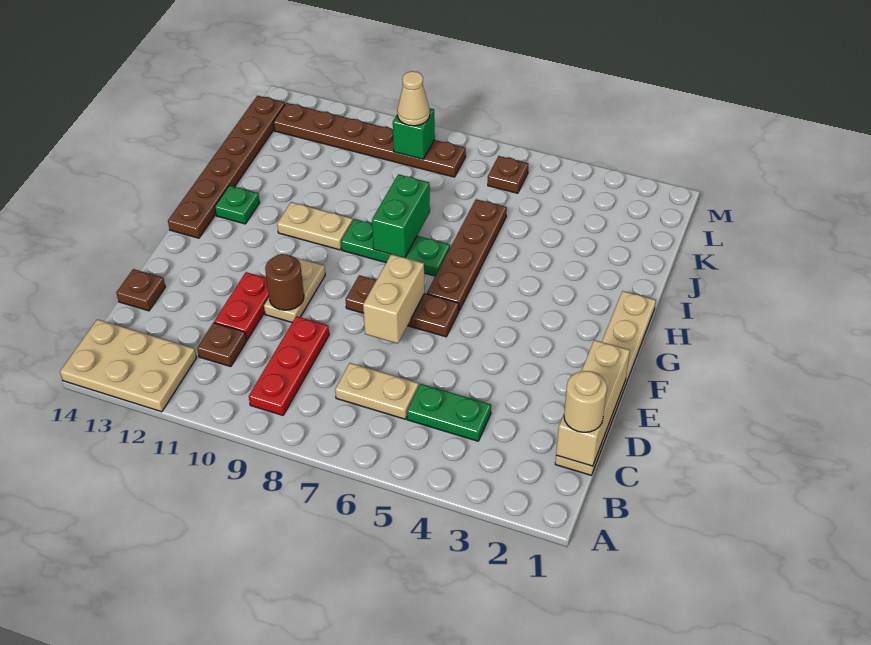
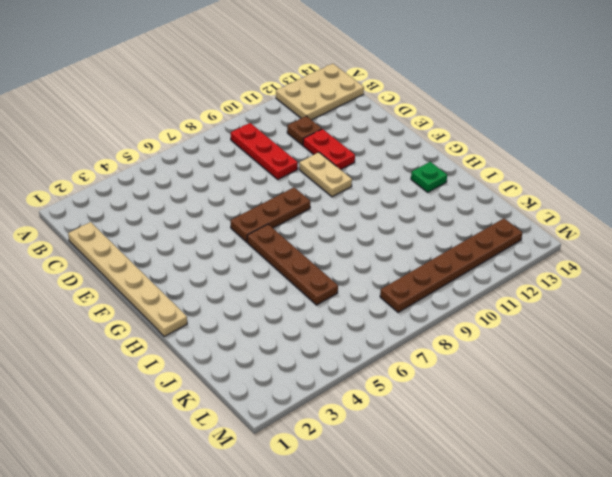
none -> green plate C4:C5 level 1
none -> tan plate C6:C7 level 1
none -> brown plate D14 level 1

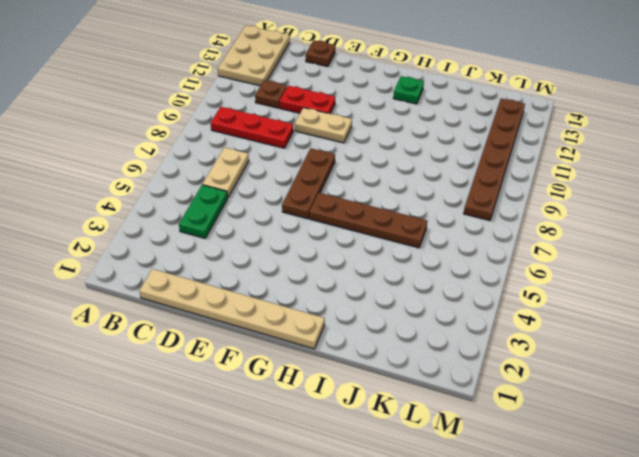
none -> brown plate G14:L14 level 1
none -> green plate H7:H9 level 1
none -> tan plate H10:H11 level 1

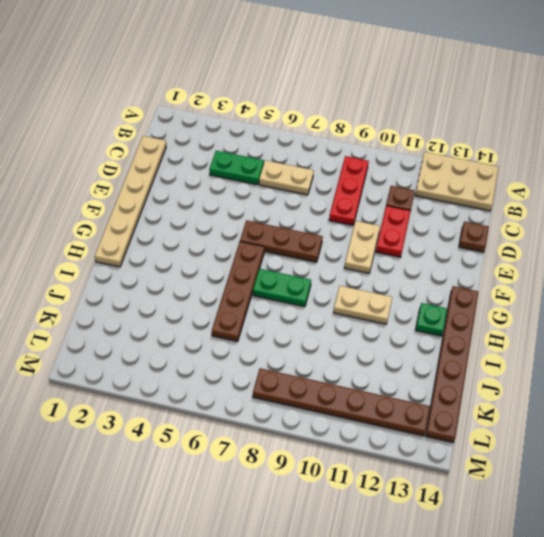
green plate H7:H8 level 1 -> green plate H7:H9 level 1
none -> brown plate L6 level 1
none -> tan brick C1:E1 level 2
none -> tan brick E7:F7 level 2

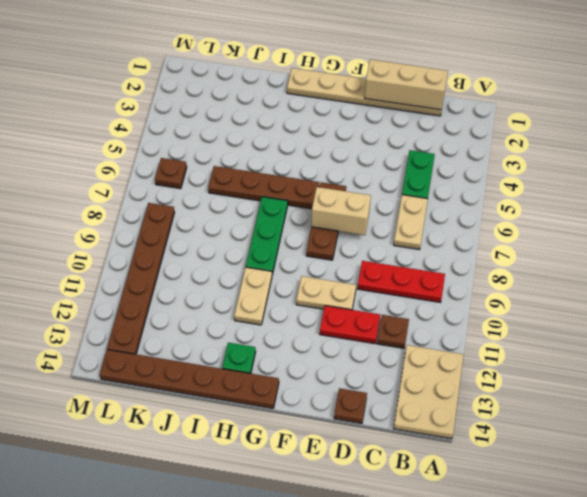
none -> brown round brick E10 level 2
none -> green brick H8:I8 level 2
none -> green brick L9 level 2

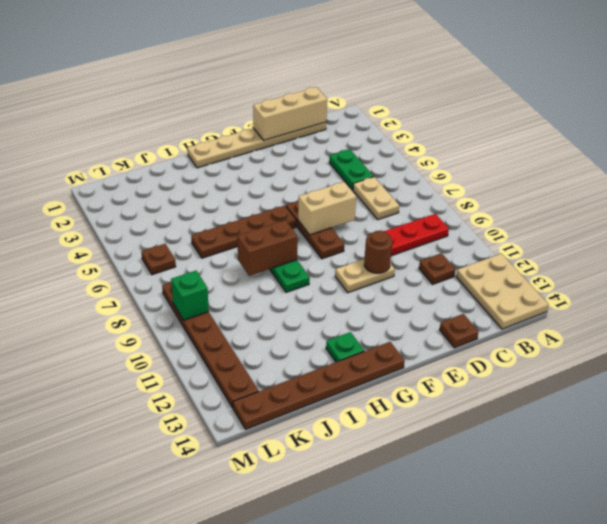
brown brick H8:I8 level 2 -> green brick H8:I8 level 2
none -> red plate D11:E11 level 1
none -> tan plate H10:H11 level 1
none -> tan round brick C1 level 3

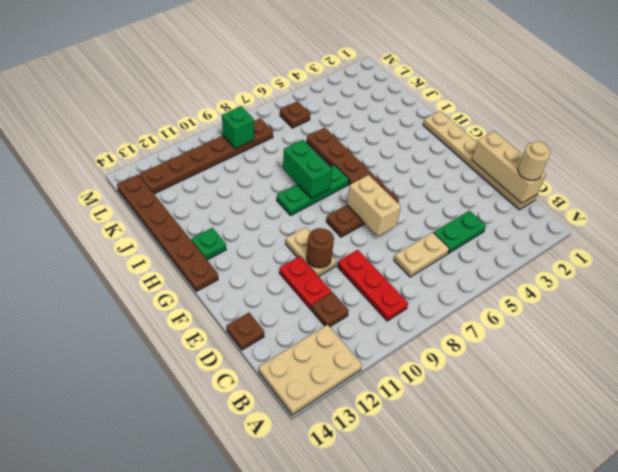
none -> tan plate H10:H11 level 1
none -> tan cone L9 level 3

